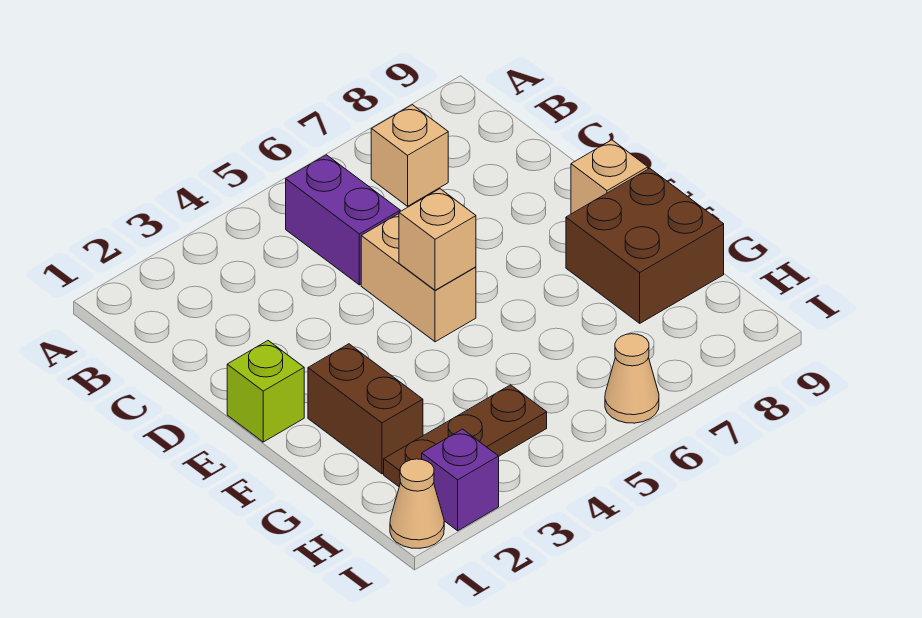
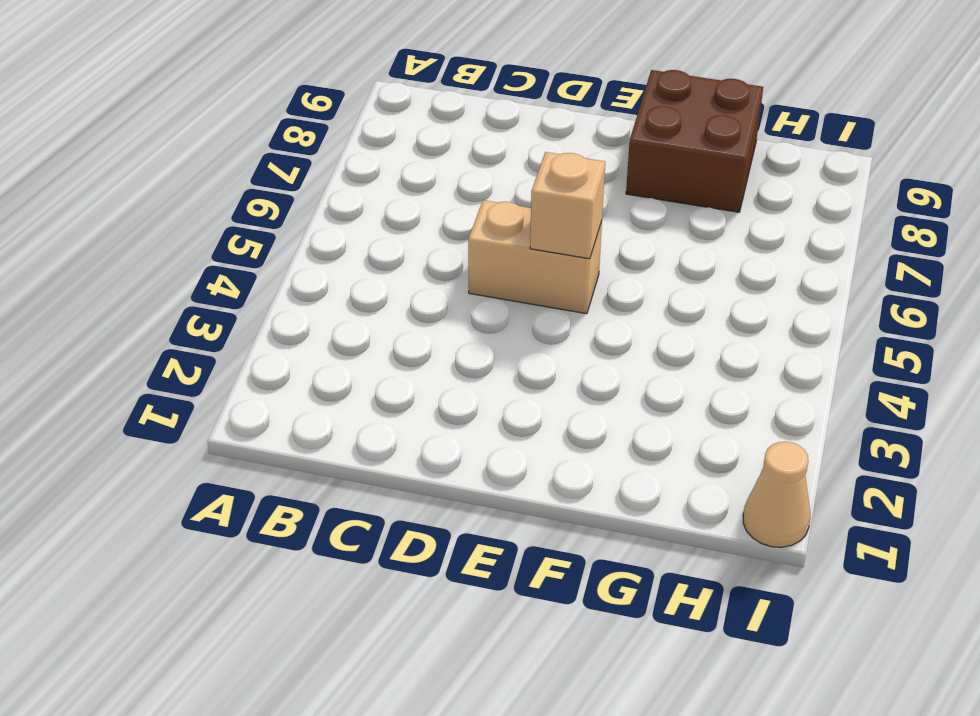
none -> purple brick B5:C5 level 1
none -> tan brick B7 level 1
none -> lime brick E1 level 1

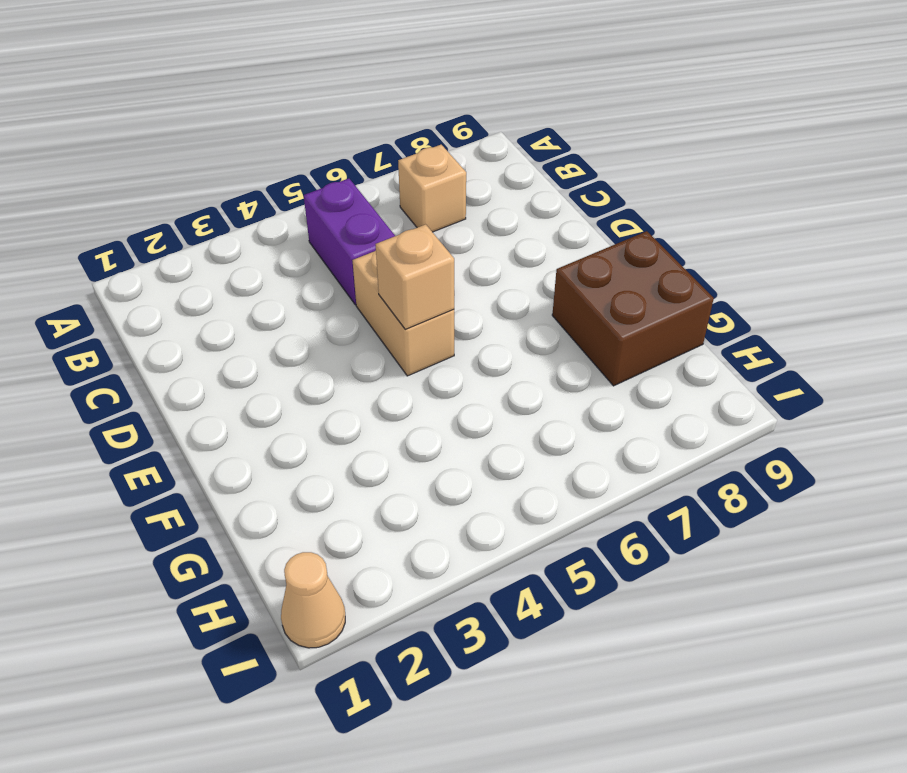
none -> lime brick E1 level 1
none -> tan brick E9 level 1
none -> brown brick F2:G2 level 1

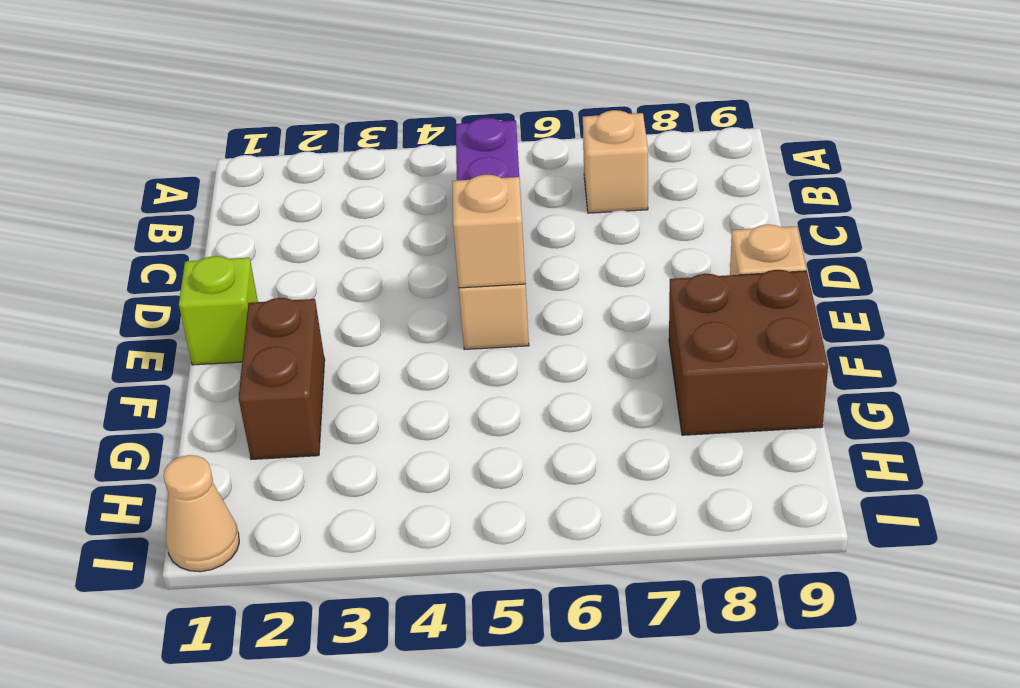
none -> brown plate H2:H4 level 1
none -> purple brick I2 level 1
none -> tan cone I6 level 1

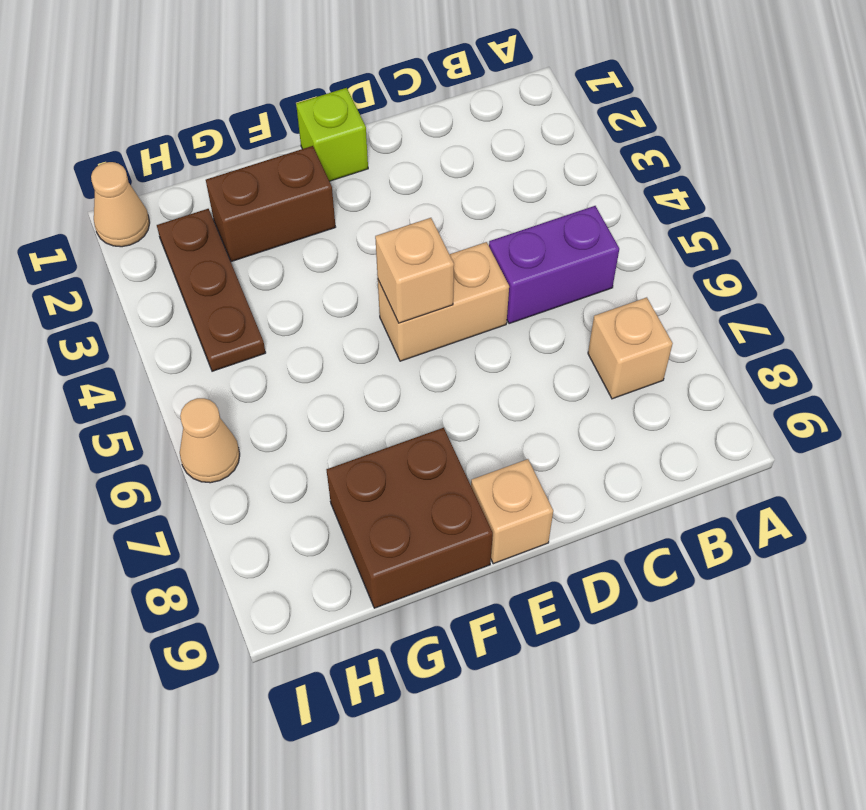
none -> purple brick I2 level 1

